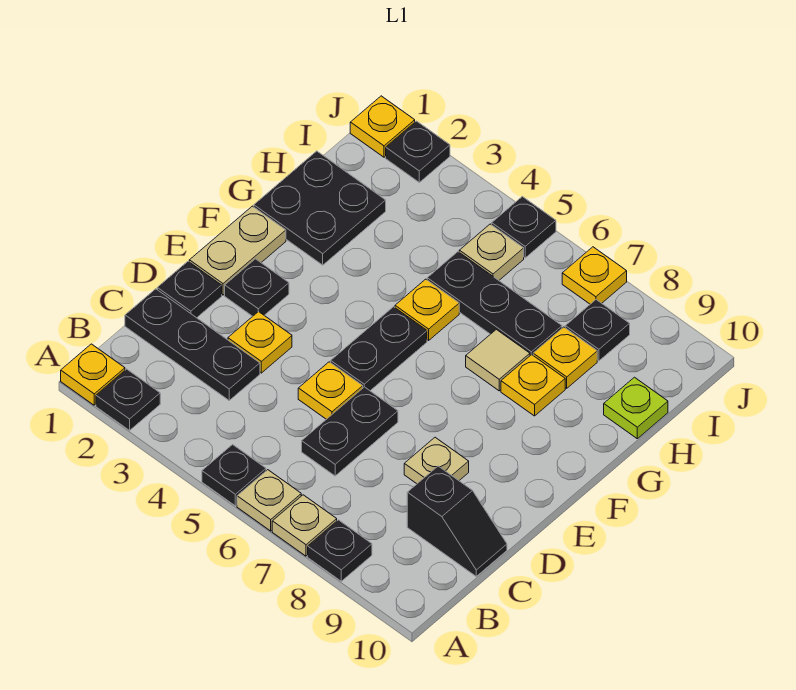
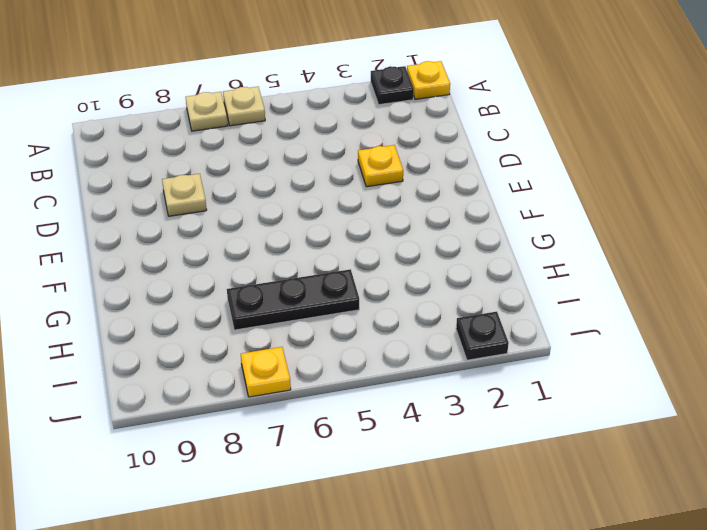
none -> black plate A5 level 1
none -> black plate A8 level 1
none -> black plate C1:C3 level 1

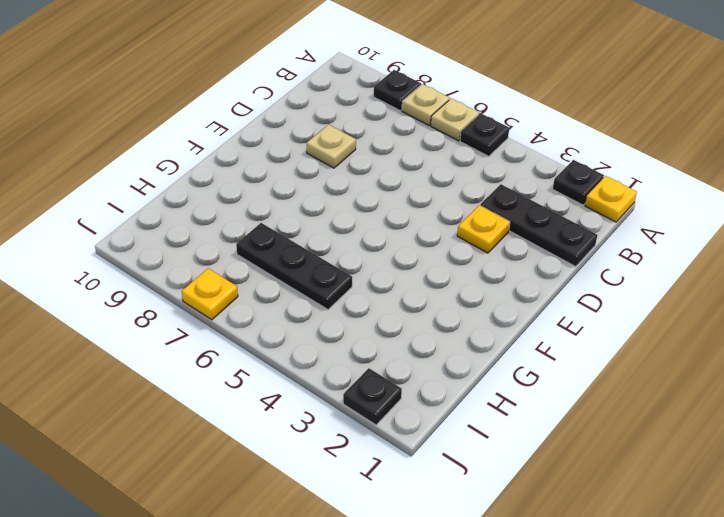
none -> black plate C6:D6 level 1
none -> black slope C9:C10 level 1 top 9
none -> black plate D1 level 1

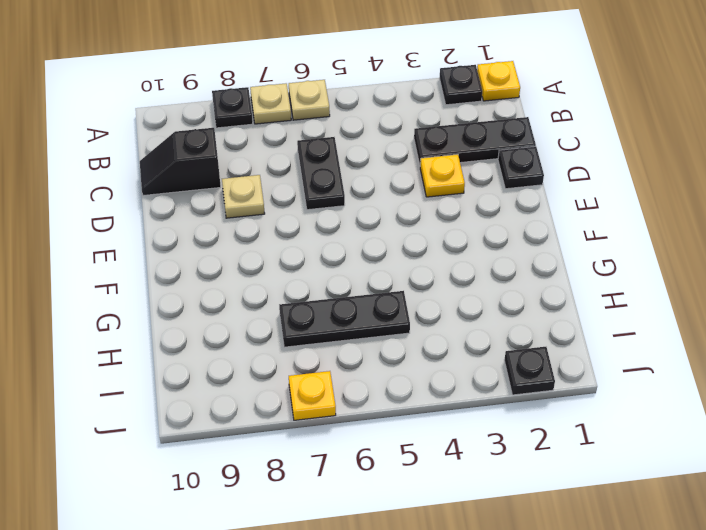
none -> black plate A5 level 1
none -> yellow plate D5 level 1
none -> tan plate E1:F1 level 1

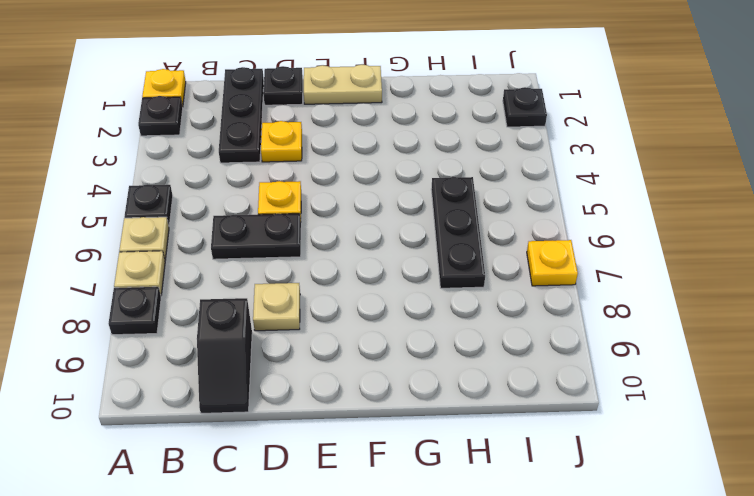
none -> black plate E2 level 1
none -> black plate E5:F5 level 1
none -> black plate G1:H2 level 1

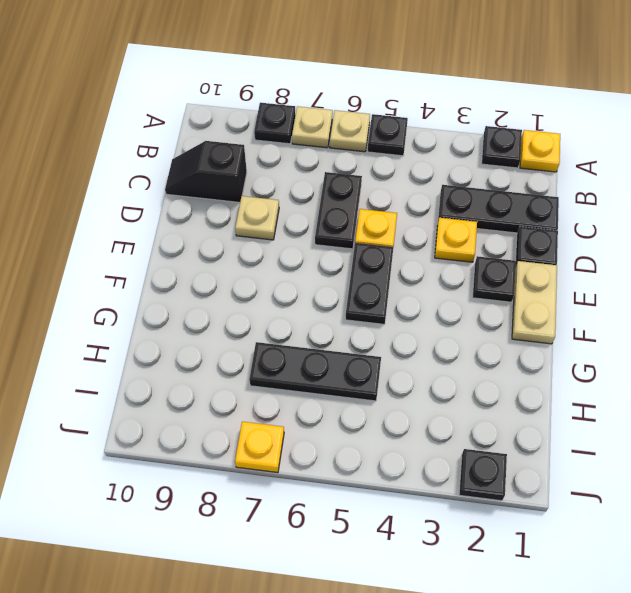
none -> black plate G1:H2 level 1
none -> yellow plate G5 level 1
none -> tan tile G7 level 1

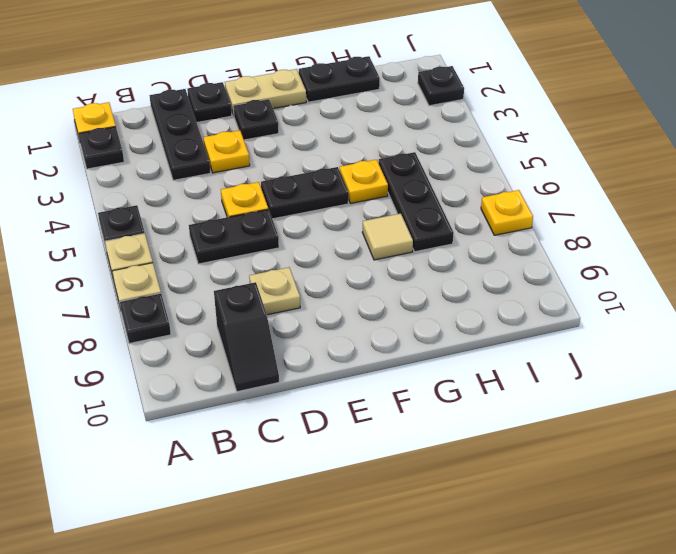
black plate G1:H1 level 1 -> black plate G1:H2 level 1
none -> yellow plate G8 level 1
none -> yellow plate H8 level 1
none -> lime plate H10 level 1

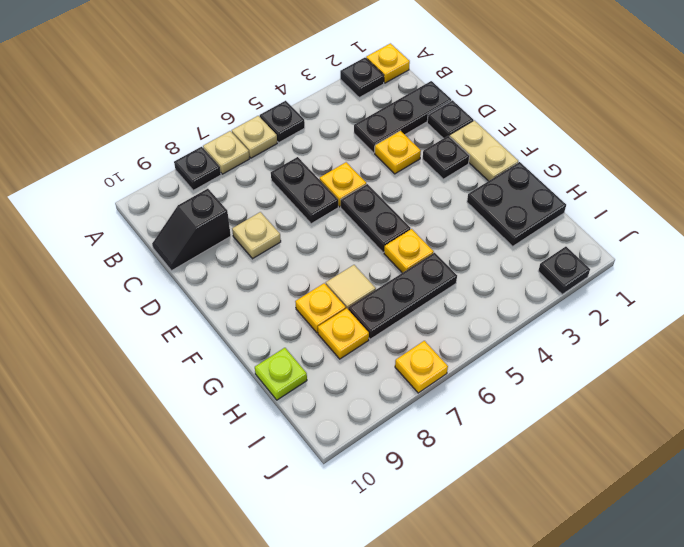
none -> tan plate I5 level 1
none -> black plate I8 level 1
none -> yellow plate J1 level 1

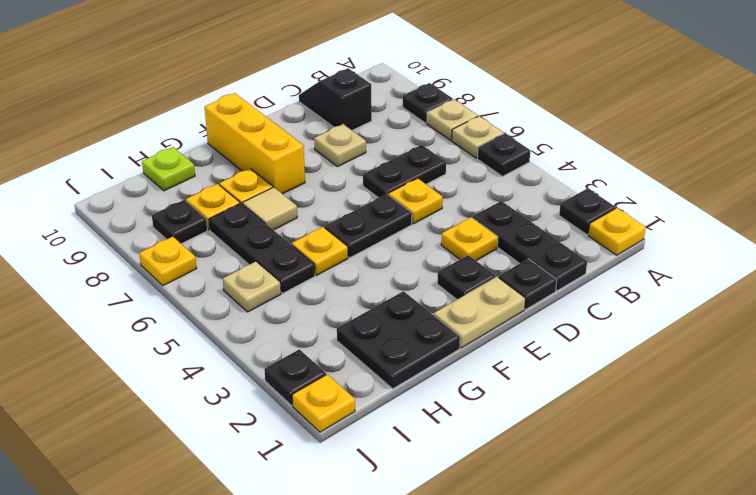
yellow brick F8:F10 level 1 -> none
none -> black plate J5 level 1

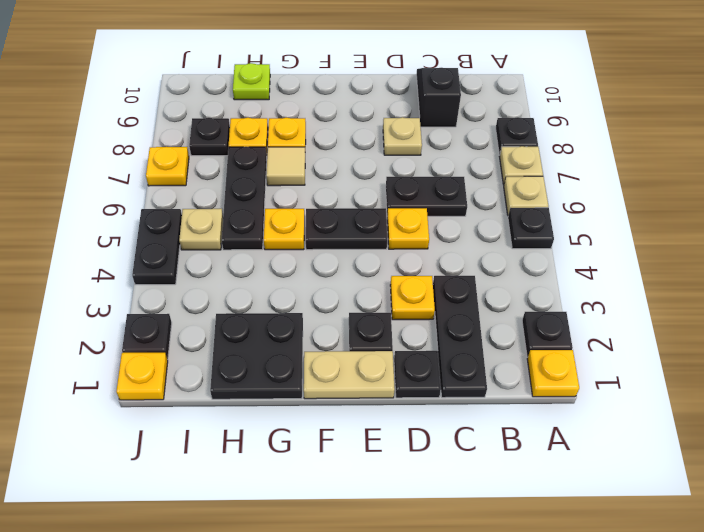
black plate J4:J5 level 1 -> black plate J5 level 1

